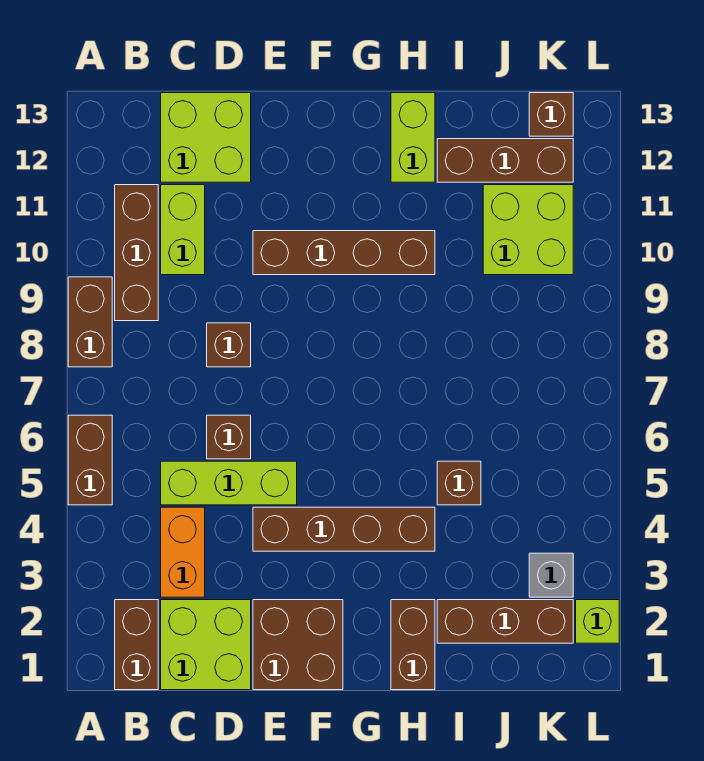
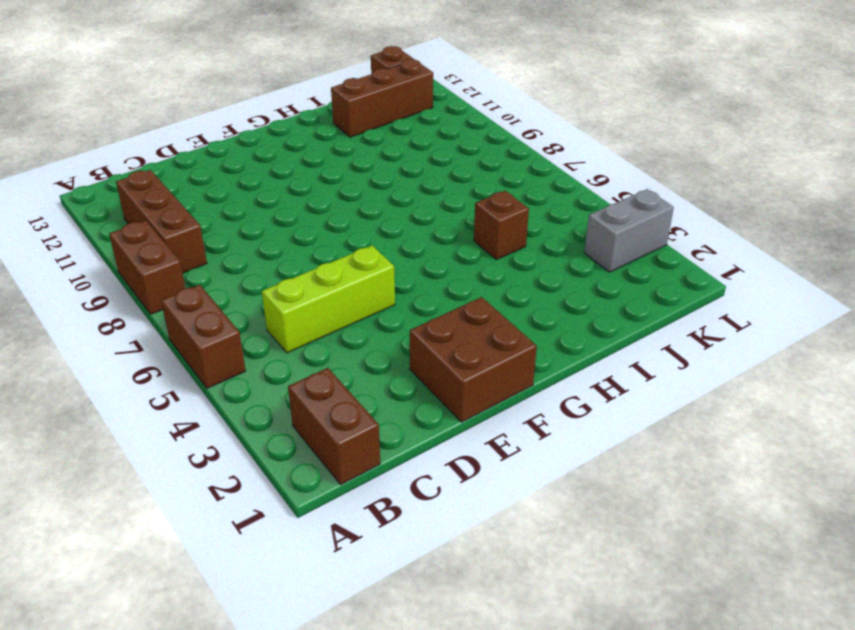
grey brick K3:L3 level 1 -> grey brick K3 level 1
none -> lime brick C1:D2 level 1
none -> orange brick C3:C4 level 1
none -> lime brick C10:C11 level 1

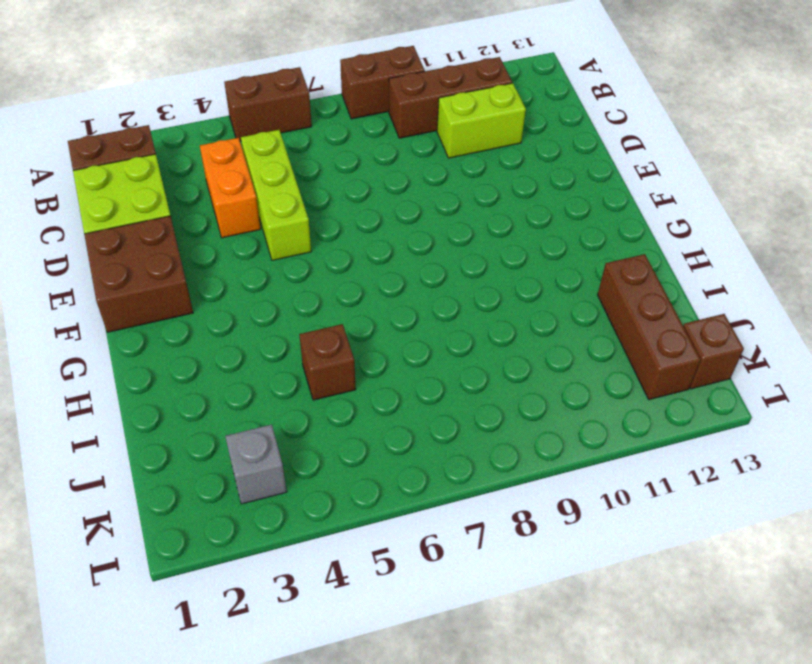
orange brick C4:D4 level 1 -> orange brick C3:C4 level 1
none -> lime brick C12:D13 level 1
none -> brown brick D6 level 1
none -> brown brick D8 level 1

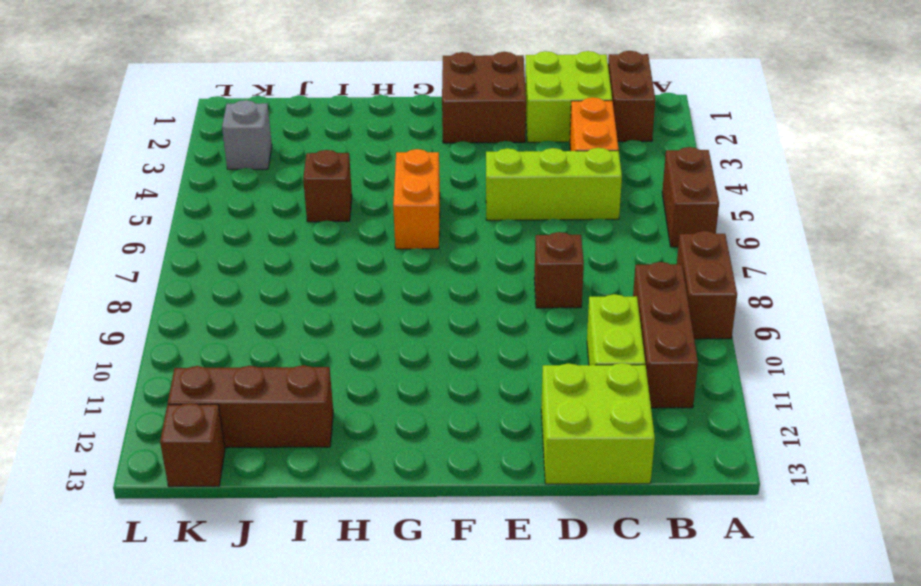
orange brick G5:G6 level 1 -> none
none -> brown brick D6 level 1
none -> brown brick E4:H4 level 1
none -> brown brick E10:H10 level 1

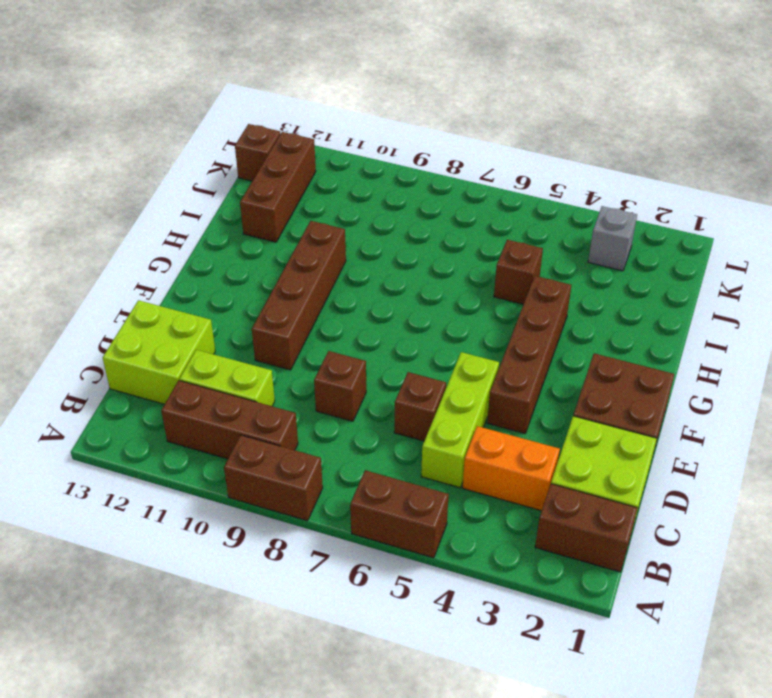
none -> brown brick H1:H2 level 1
none -> lime brick H12:H13 level 1
none -> brown brick I2:K2 level 1

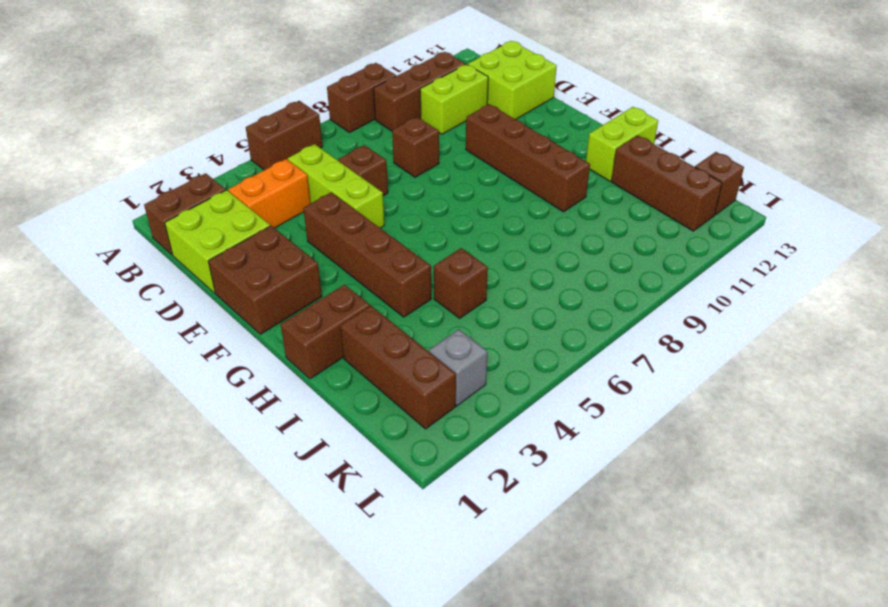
none -> lime brick J10:K11 level 1
none -> lime brick L2 level 1

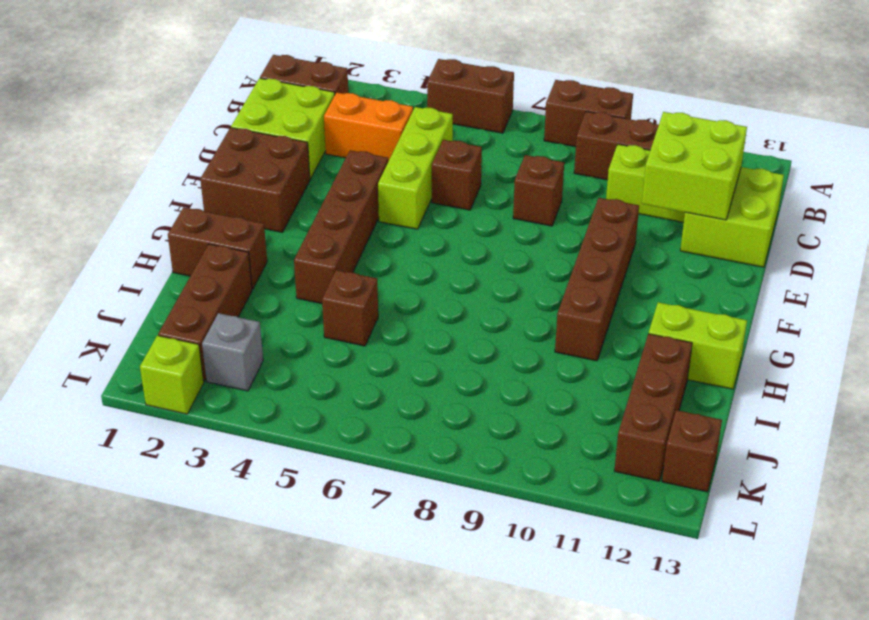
lime brick C11:D12 level 2 -> lime brick J10:K11 level 1

